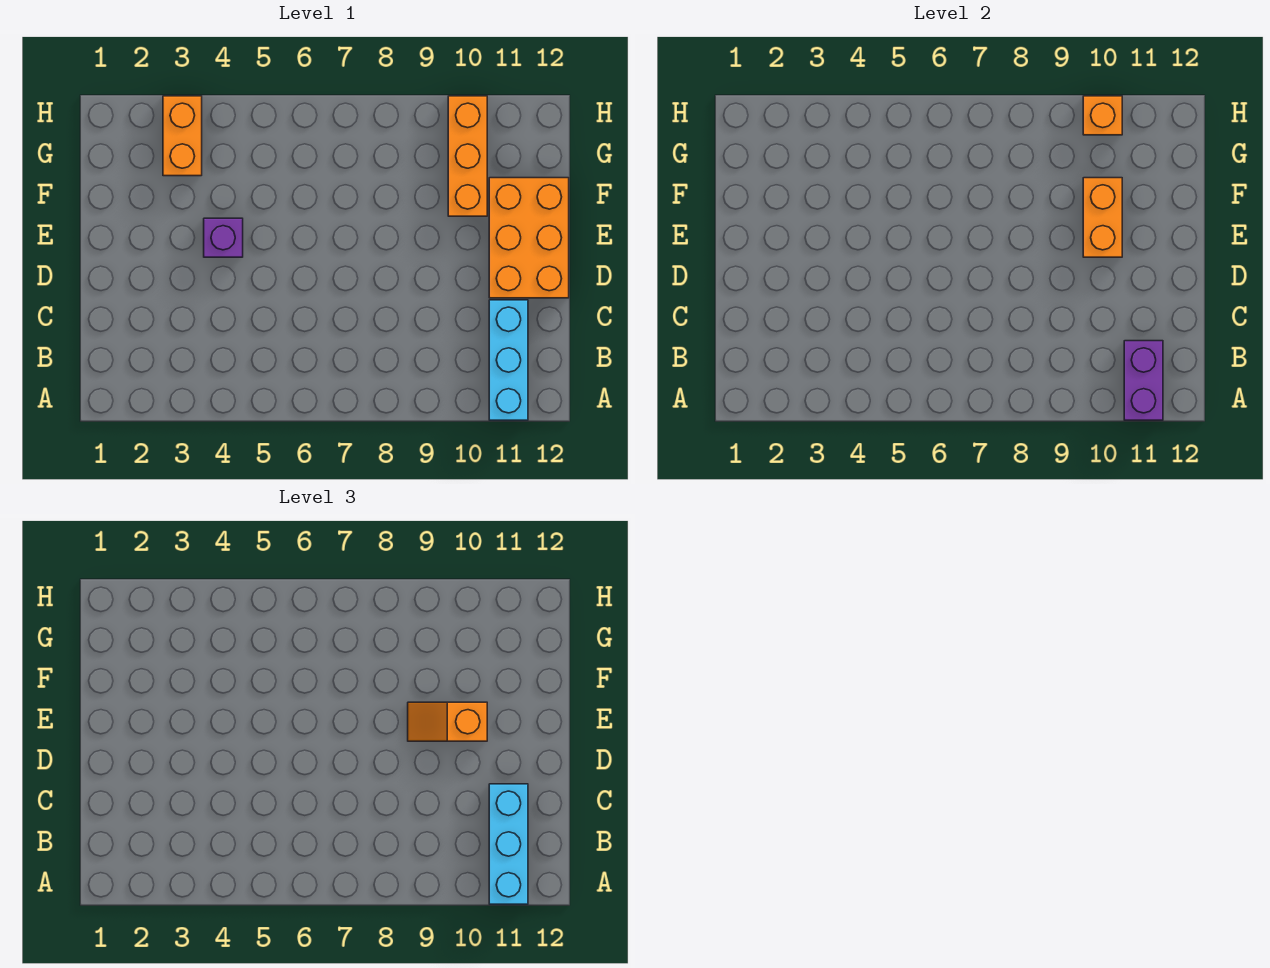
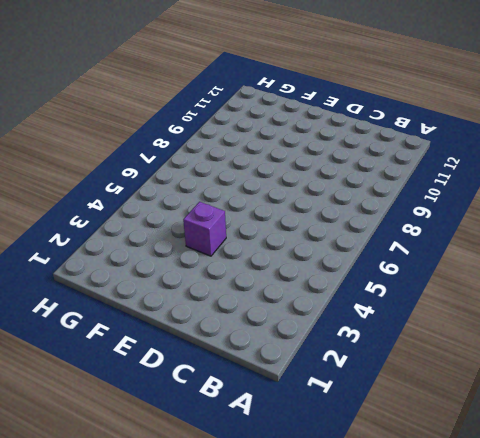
none -> cyan brick A11:C11 level 1
none -> orange brick D11:F12 level 1

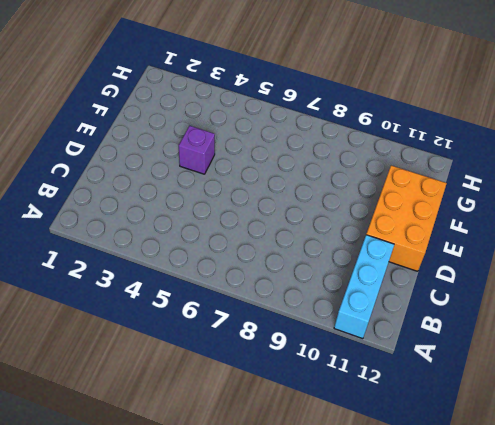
none -> orange brick F10:H10 level 1
none -> orange brick G3:H3 level 1

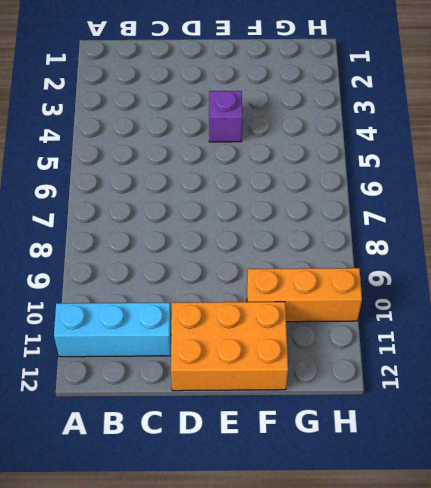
none -> orange brick G3:H3 level 1
none -> purple brick A11:B11 level 2

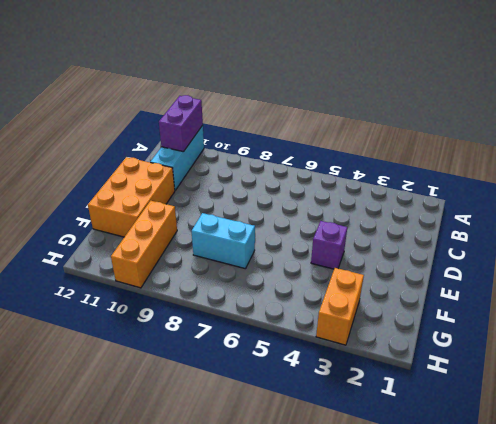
cyan brick F7:F8 level 1 -> none
none -> orange brick E10:F10 level 2
none -> orange brick H10 level 2

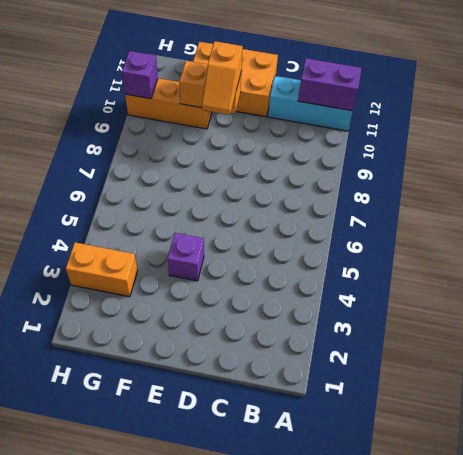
purple brick H10 level 2 -> orange brick H10 level 2
none -> cyan brick A11:C11 level 3

